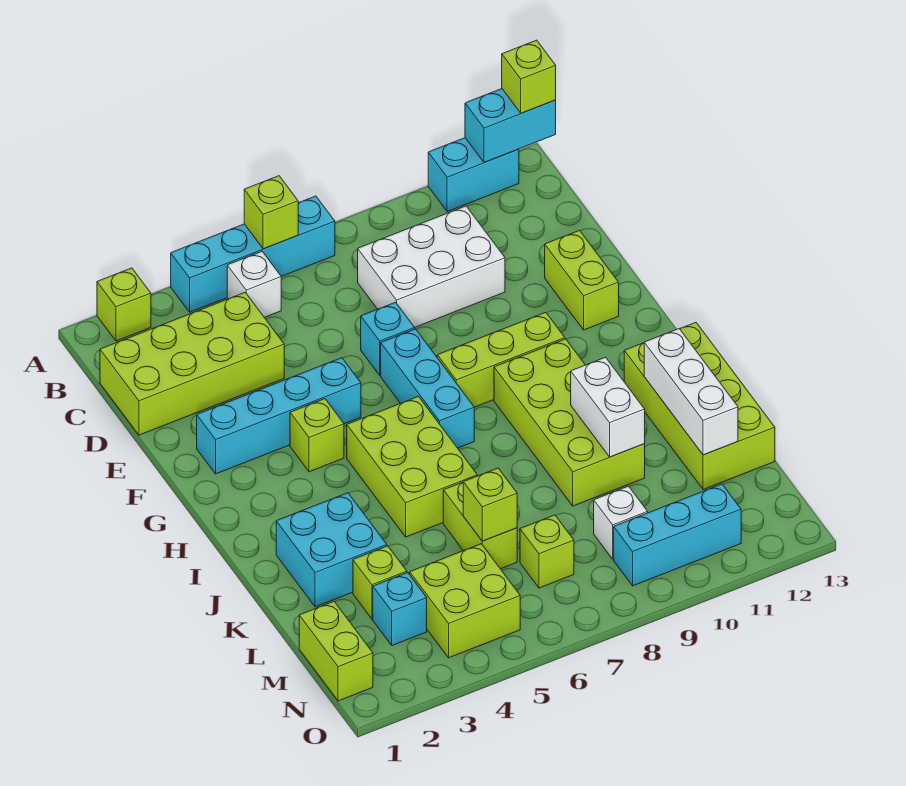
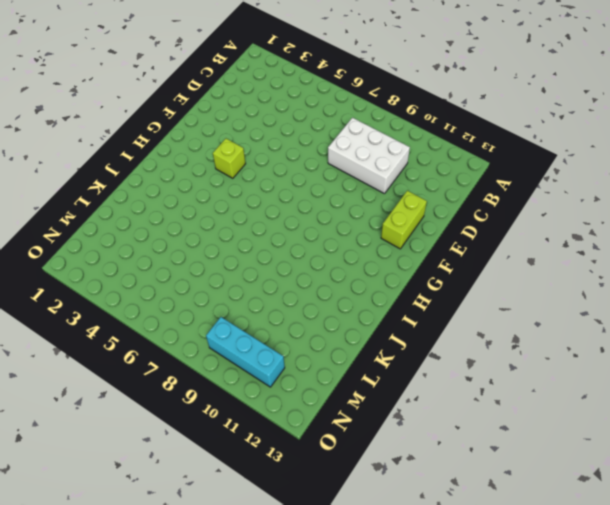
none -> lime brick A2 level 1
none -> cyan brick A4:A7 level 1
none -> cyan brick A11:A12 level 1
none -> white brick B5 level 1

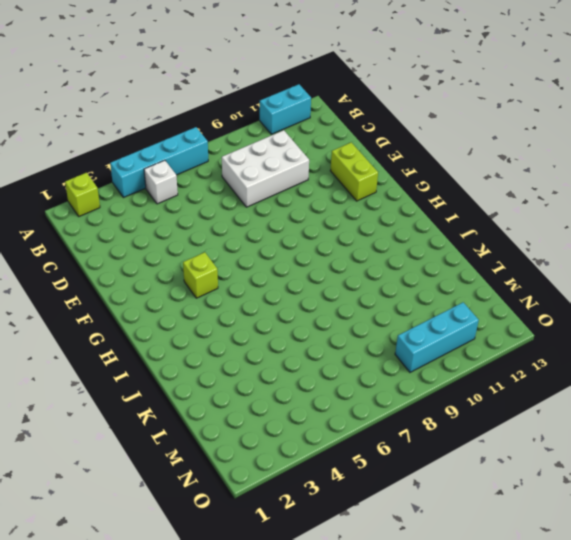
none -> lime brick C1:D4 level 1
none -> cyan brick E7 level 1
none -> cyan brick F2:F5 level 1
none -> cyan brick F7:H7 level 1

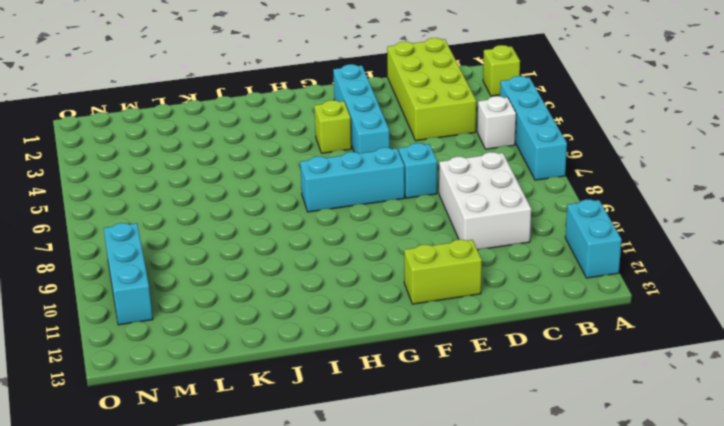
none -> lime brick G8:G10 level 1
none -> lime brick H5:J6 level 1
none -> lime brick H9:K10 level 1
none -> lime brick I12:L13 level 1

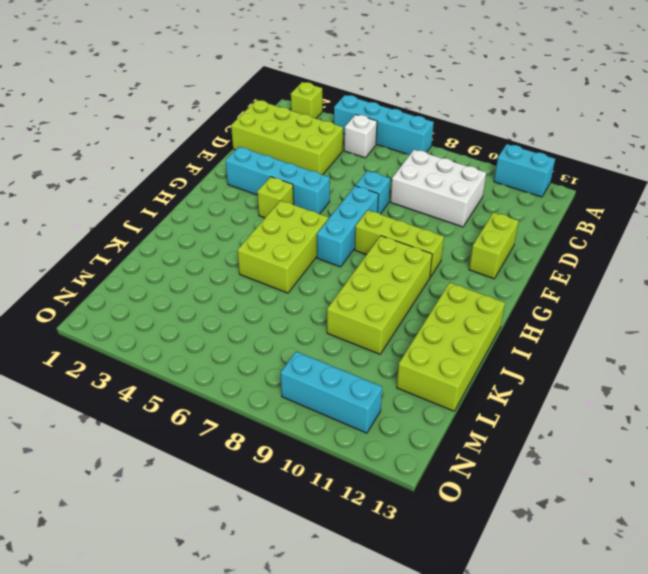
none -> cyan brick J2:K3 level 1
none -> lime brick K6:L6 level 1
none -> lime brick L3 level 1
none -> lime brick M1:N1 level 1

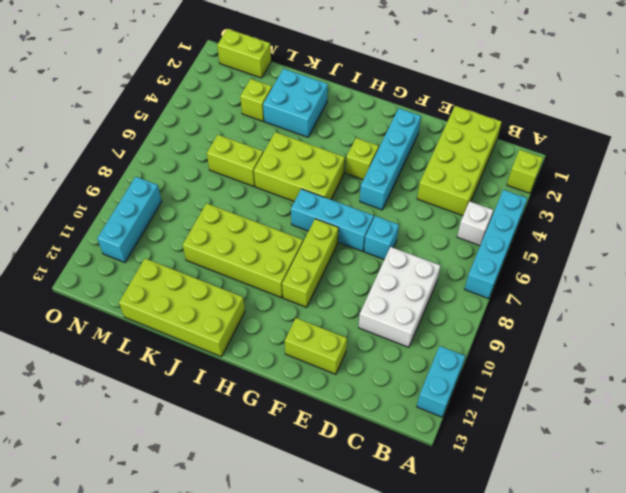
none -> cyan brick M3 level 1
none -> lime brick M4:N5 level 1
none -> lime brick M7 level 1
none -> white brick M9 level 1

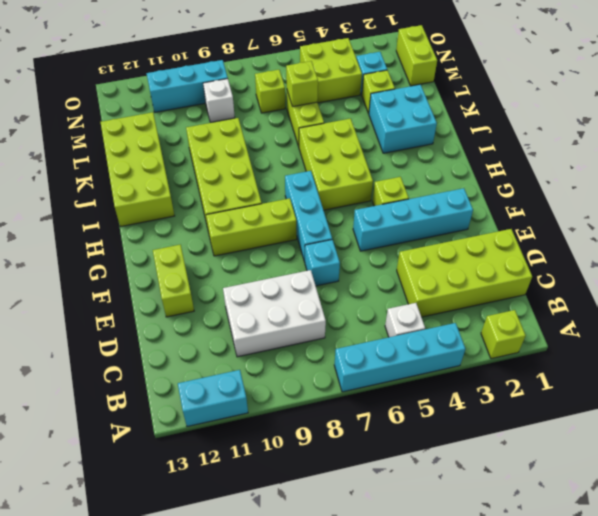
none -> lime brick A6 level 2
none -> cyan brick A12:A13 level 2
none -> white brick J10:K10 level 2
none -> white brick J12:L12 level 2

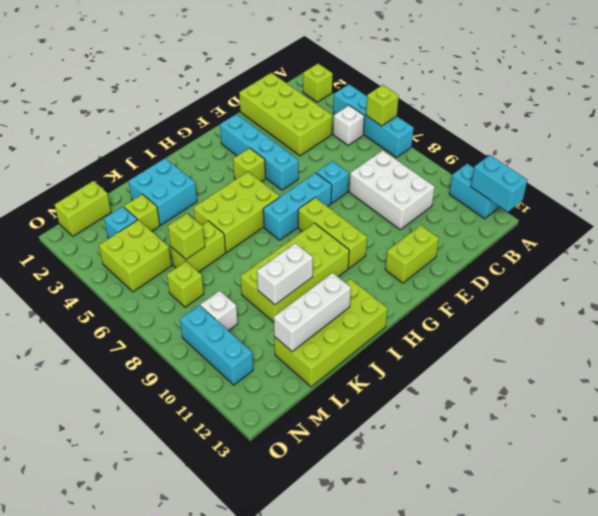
none -> lime brick A13 level 3

